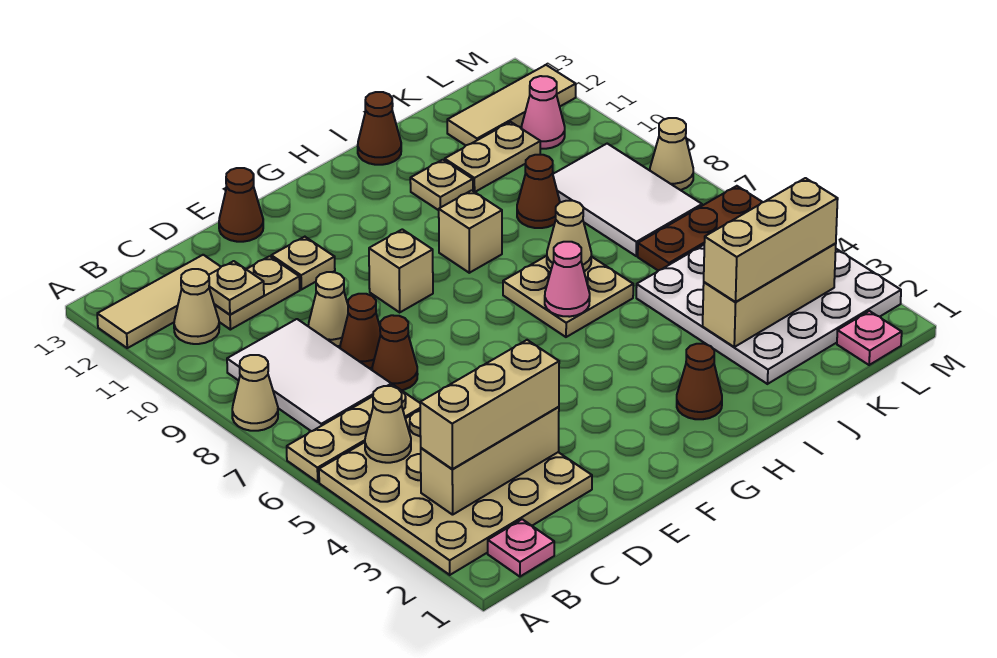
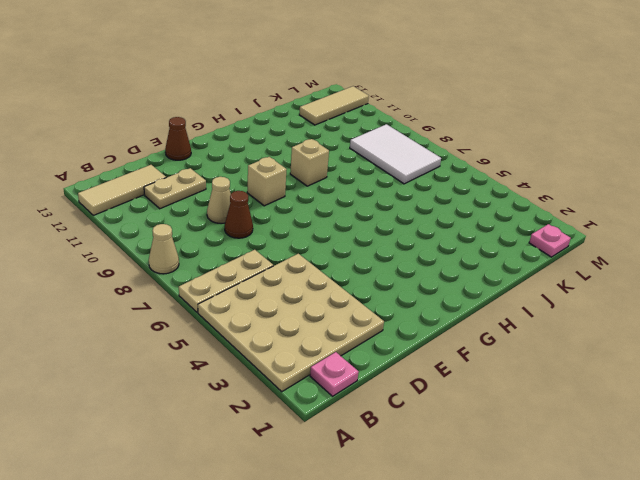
none -> white tile B7:C9 level 1
none -> tan cone B11 level 1
none -> brown cone D7 level 1
none -> tan plate E11 level 1

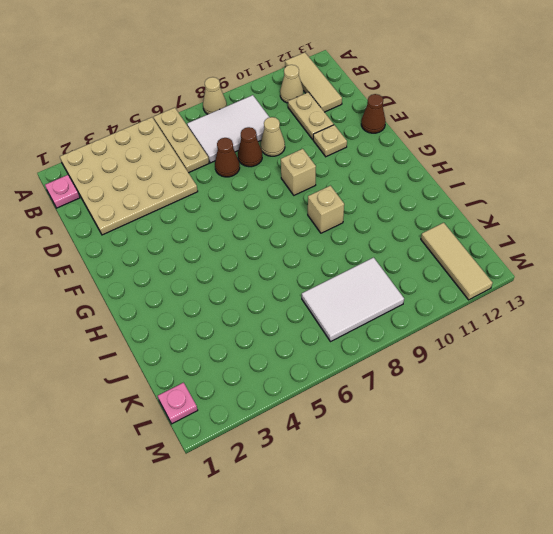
none -> brown cone H2 level 1
none -> tan plate H6:I7 level 1
none -> tan plate I11 level 1
none -> brown cone I13 level 1

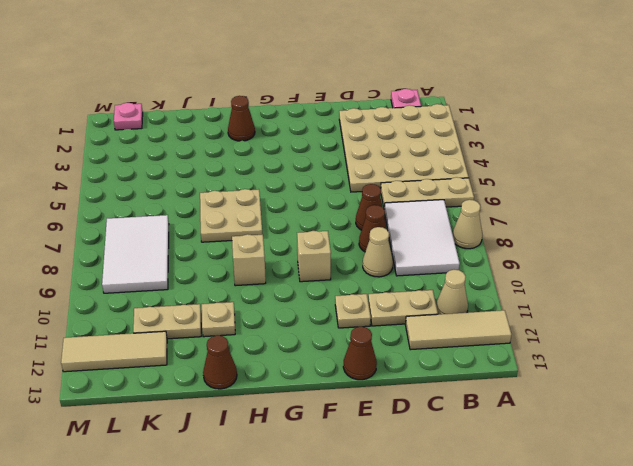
none -> white plate J2:M5 level 1
none -> brown cone J9 level 1
none -> brown plate K6:M6 level 1
none -> pink cone L11 level 1

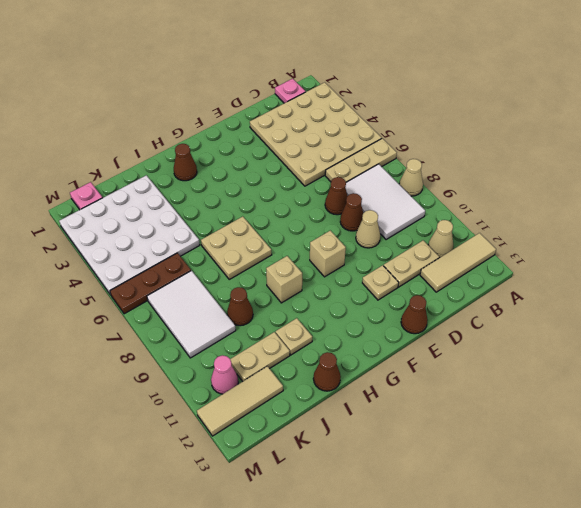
none -> tan cone M8 level 1
none -> tan brick B3:D3 level 2
none -> tan cone B5 level 2
none -> tan plate C11 level 2

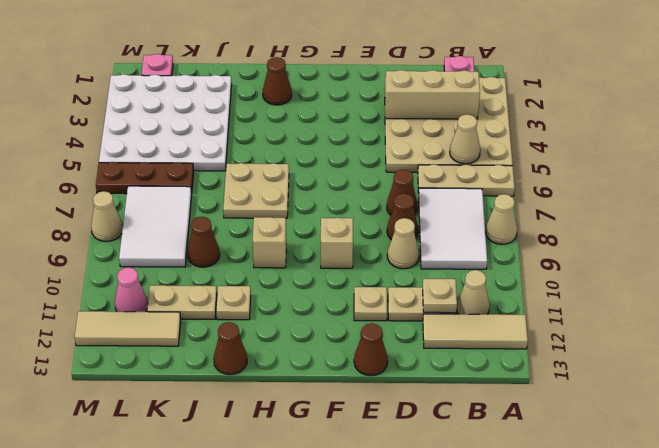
none -> pink cone H6 level 2
none -> tan cone I7 level 2
none -> tan brick J3:L3 level 2
none -> tan brick B3:D3 level 3

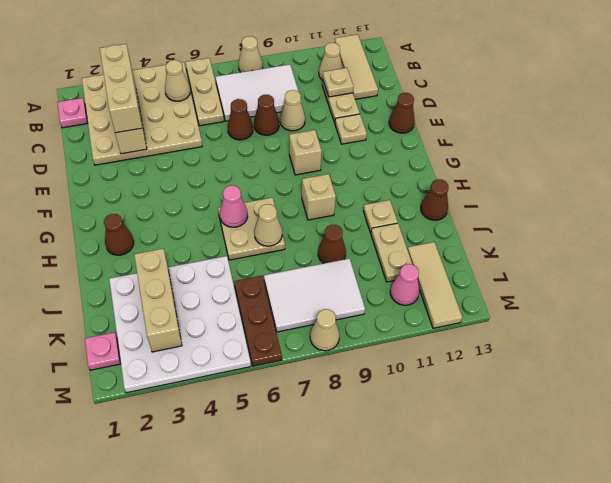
none -> tan brick J3:L3 level 3

